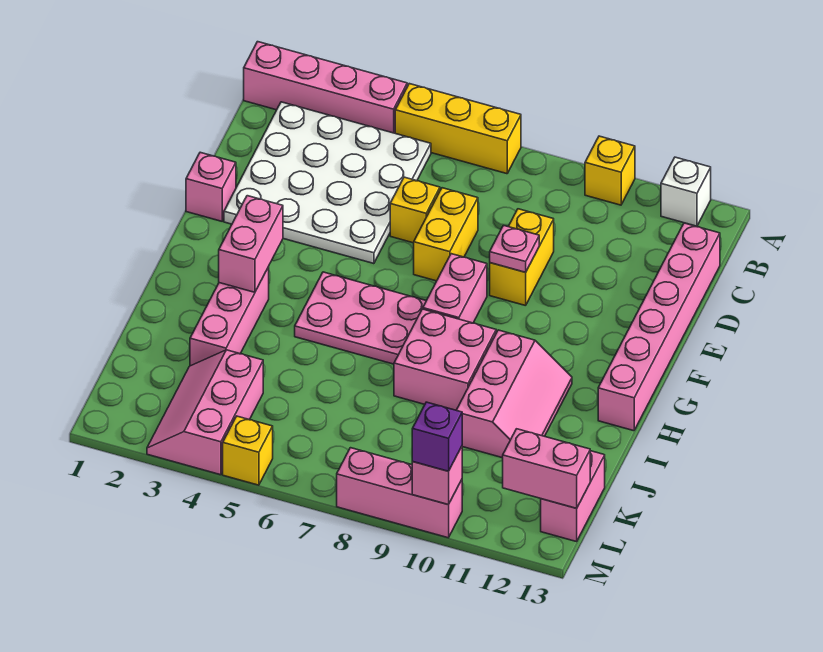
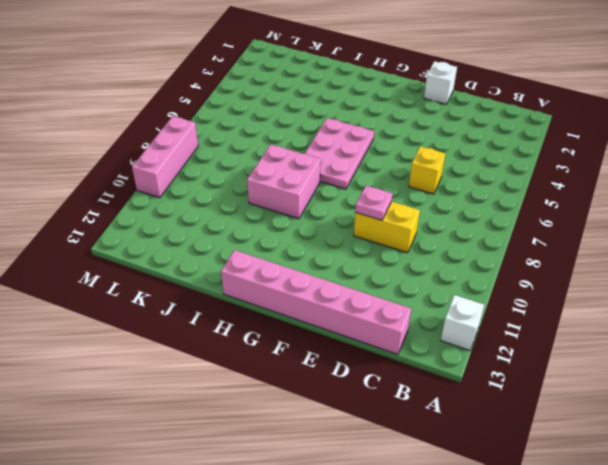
white brick E1 level 1 -> pink brick E1 level 1
none -> pink brick A1:A4 level 1
none -> yellow brick A5:A7 level 1
none -> yellow brick A10 level 1

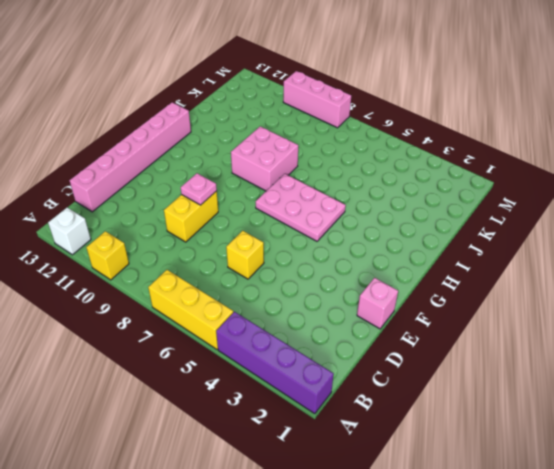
purple brick A1:A4 level 1 -> pink brick A1:A4 level 1
none -> white plate B2:E5 level 1
none -> yellow brick D7:E7 level 1
none -> pink brick F8:G8 level 1

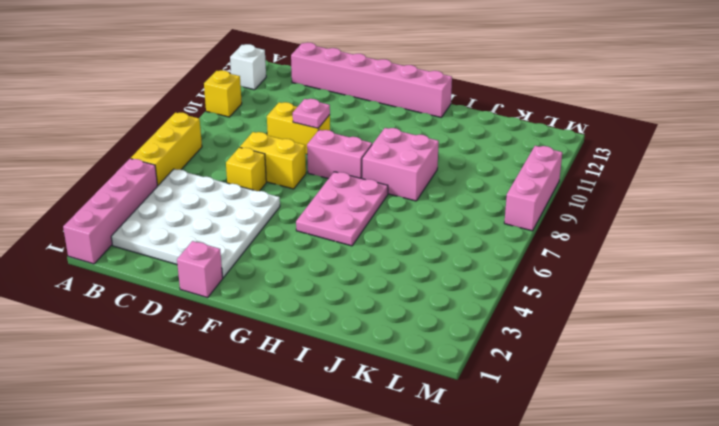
none -> pink brick H3:J3 level 1
none -> pink slope H10:J11 level 1 top 10
none -> pink slope K3:M4 level 1 top 4

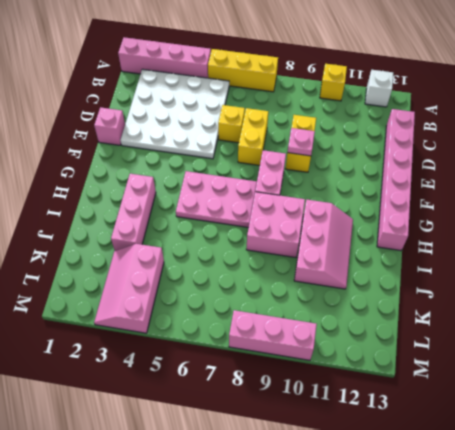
none -> pink brick K13:L13 level 1
none -> yellow brick M5 level 1
none -> pink brick G3:H3 level 2

